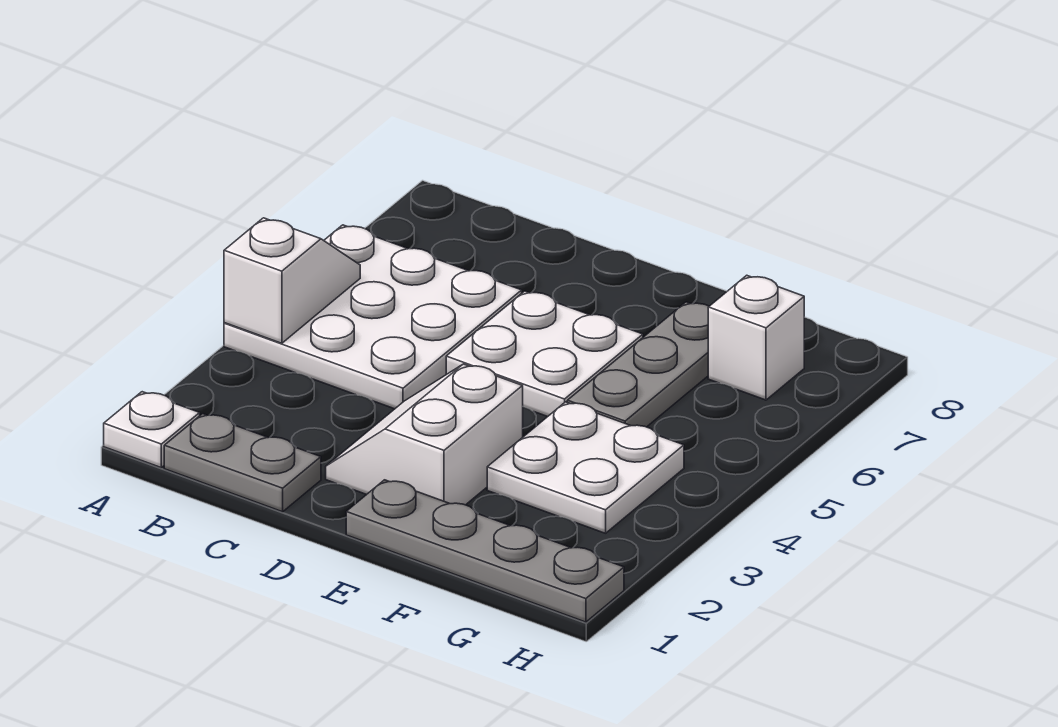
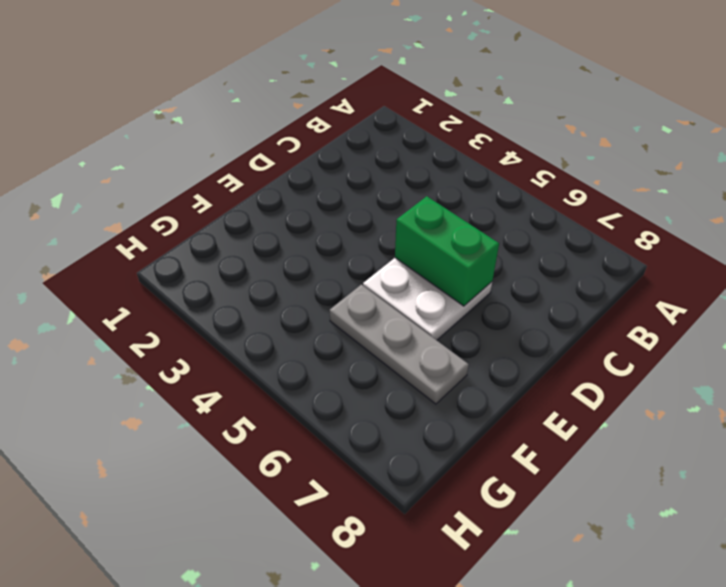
green brick D5:D6 level 2 -> none
none -> white plate A1 level 1
none -> white plate A4:C6 level 1

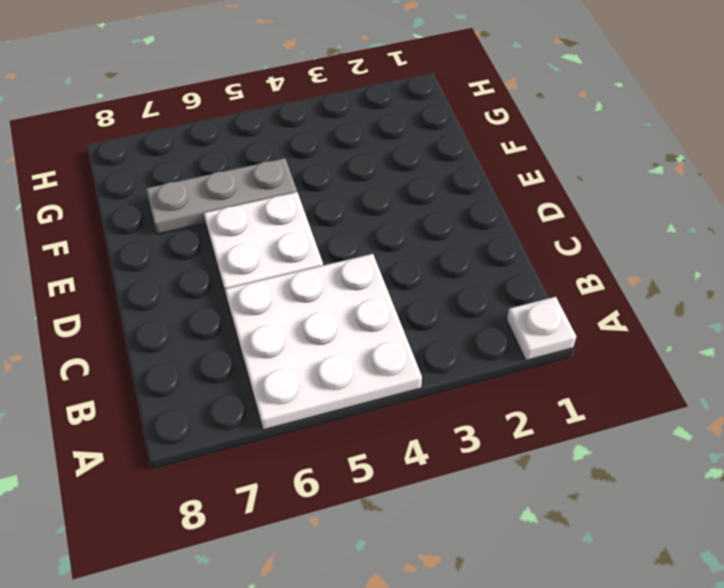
none -> grey plate B1:C1 level 1
none -> white slope D2:E3 level 1 top E

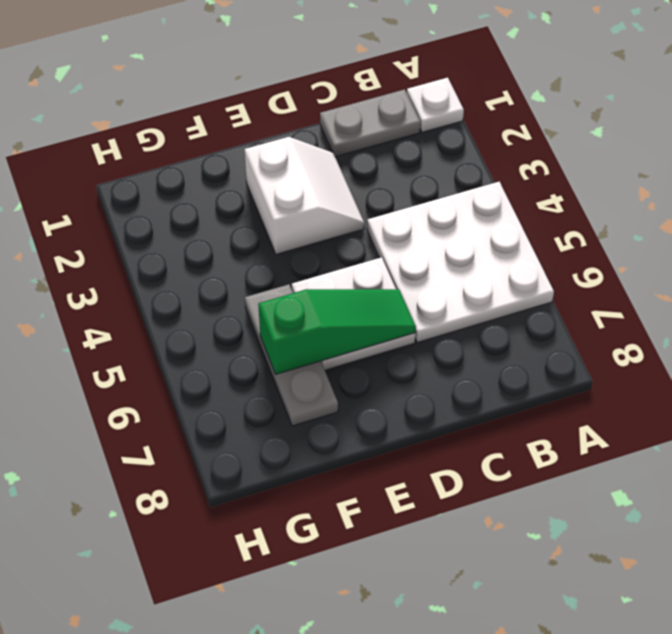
green slope D6:F6 level 2 top F -> none
none -> grey plate E1:H1 level 1
none -> white plate F3:G4 level 1

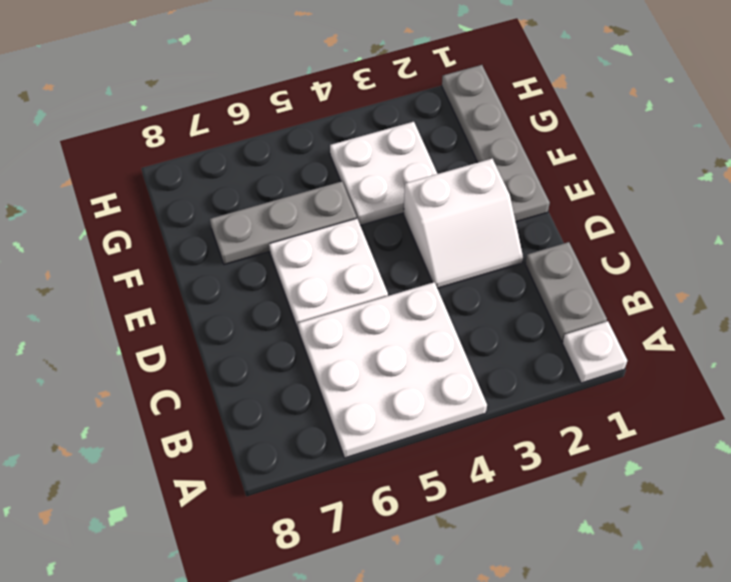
none -> white brick G7 level 1
none -> white slope A4:A5 level 2 top 4

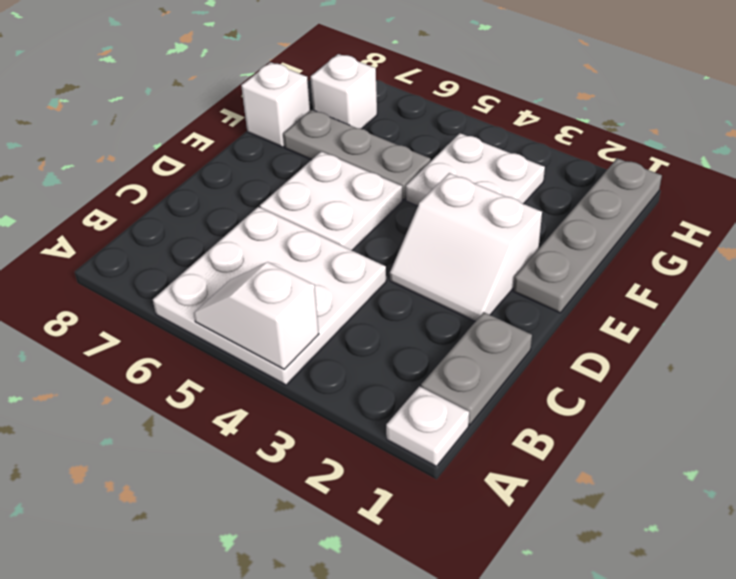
white brick F8 level 1 -> none

